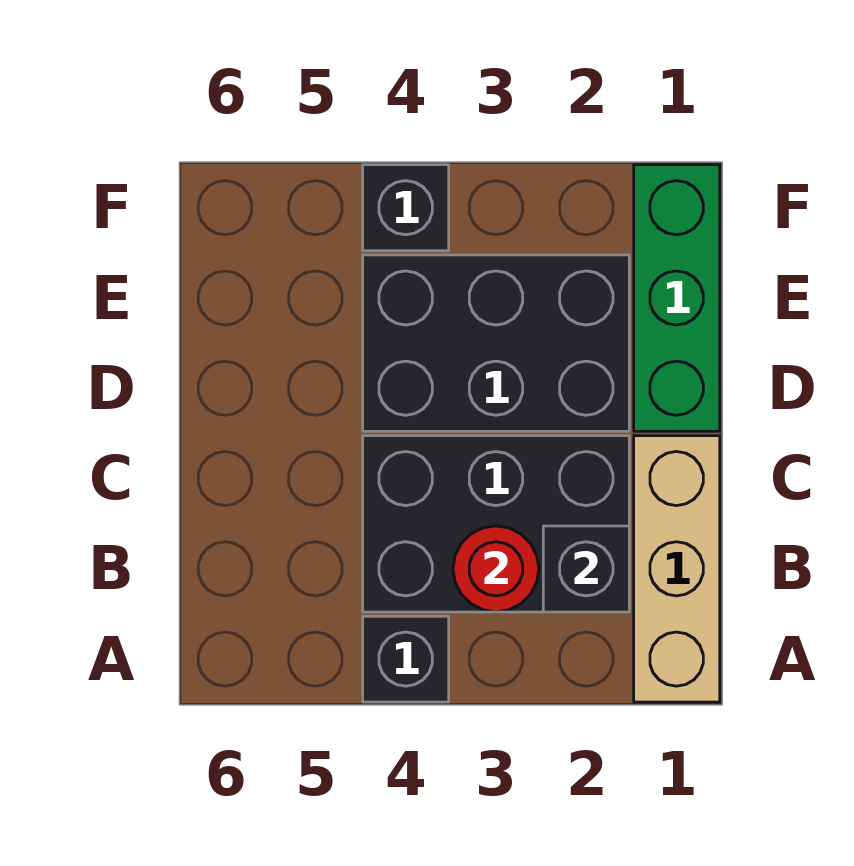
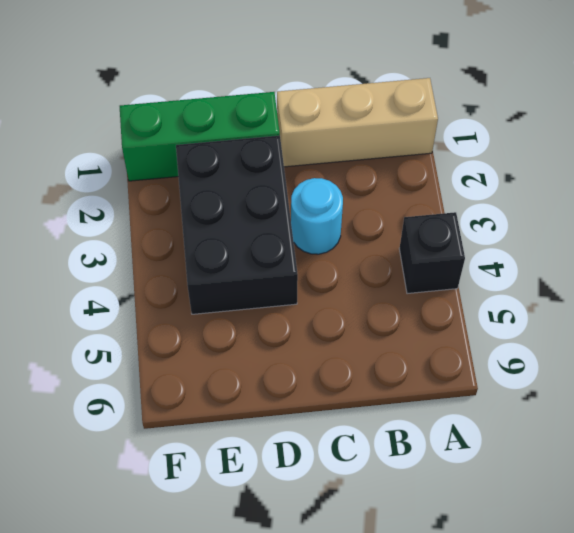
cyan round brick C3 level 1 -> black brick B2:C4 level 1
none -> black brick F4 level 1
none -> black brick B2 level 2

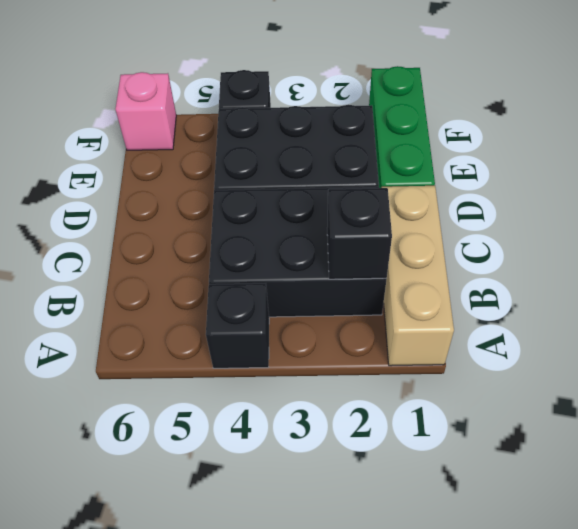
pink brick F6 level 1 -> none
none -> red round brick B3 level 2

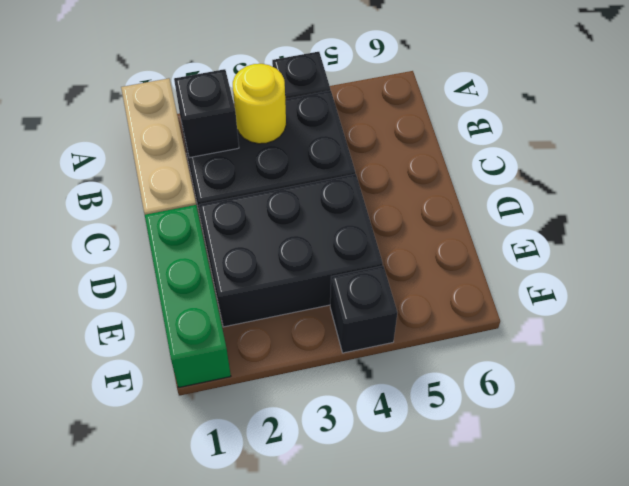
yellow round brick B3 level 2 -> red round brick B3 level 2

